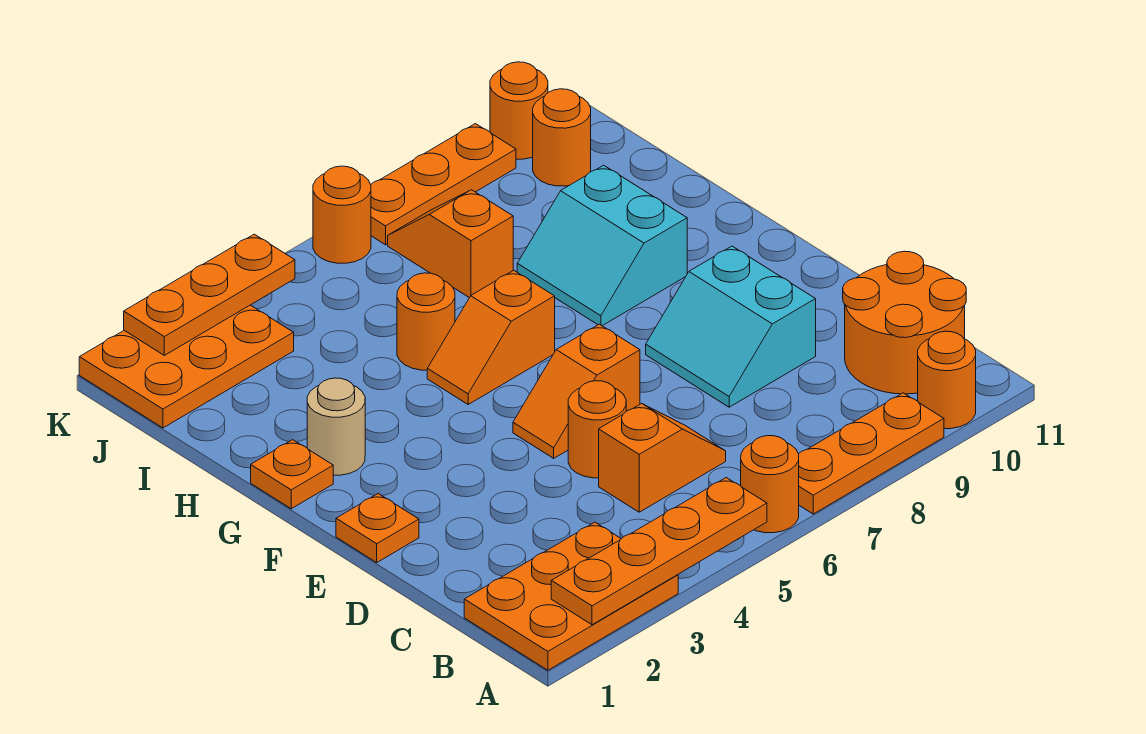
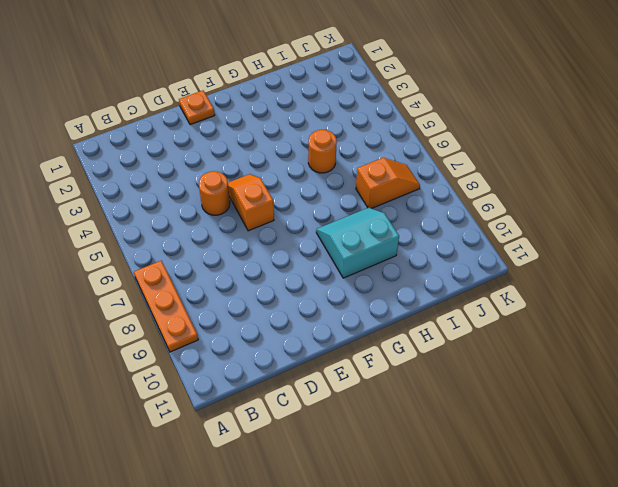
none -> orange plate A1:B3 level 1
none -> orange round brick A6 level 1
none -> orange round brick A10 level 1

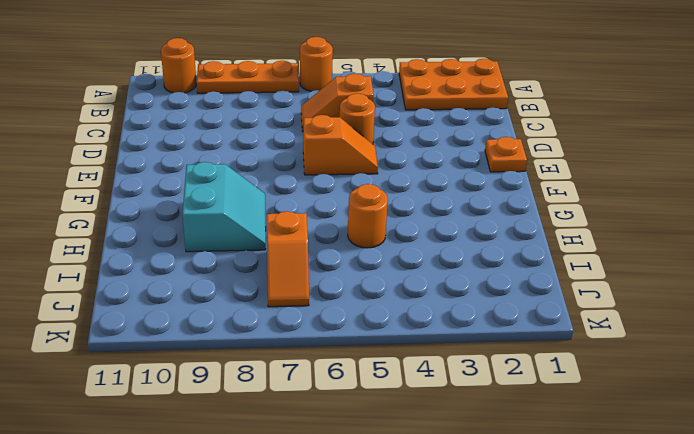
none -> orange round brick B10:C11 level 1
none -> cyan slope D8:E9 level 1 top 9
none -> orange plate G1 level 1

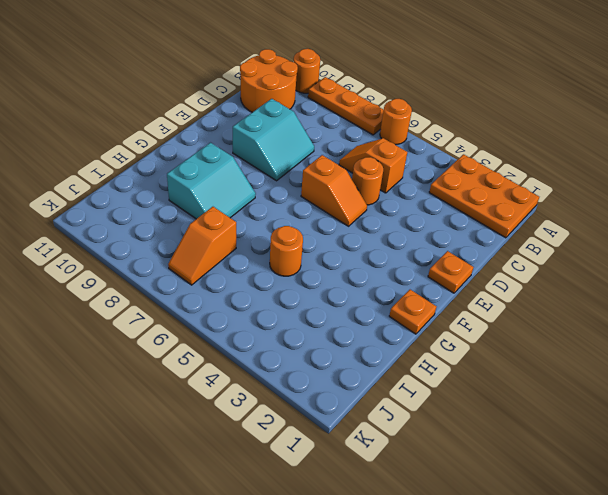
none -> tan round brick G2 level 1
none -> orange slope G5:G6 level 1 top 6
none -> orange plate J1:K3 level 1

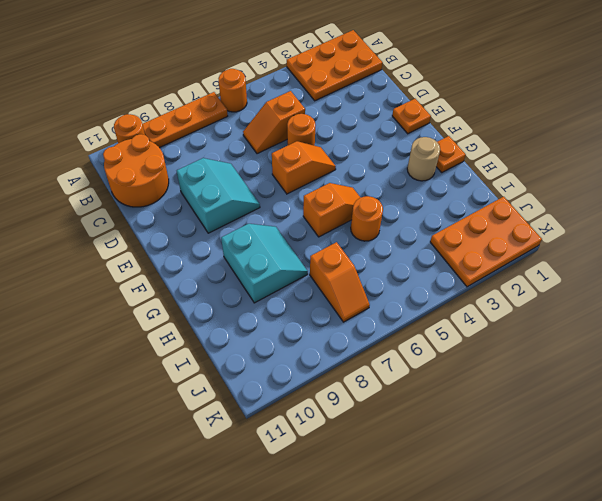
none -> orange round brick J10 level 1
none -> orange round brick K6 level 1
none -> orange plate K7:K9 level 1

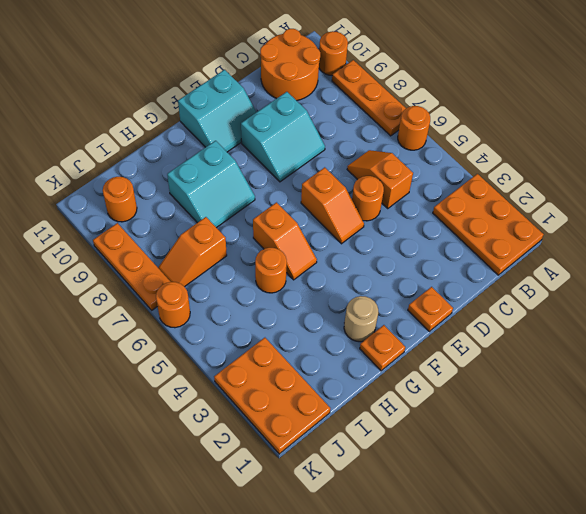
cyan slope E10:F11 level 1 top 11 -> none
none -> orange round brick K10 level 1
none -> orange plate A2:A5 level 2
none -> orange plate K2:K4 level 2

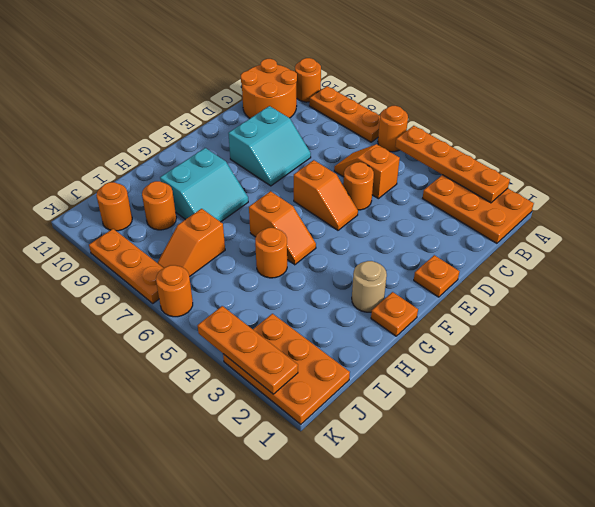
orange round brick I9 level 1 -> orange round brick K10 level 1

